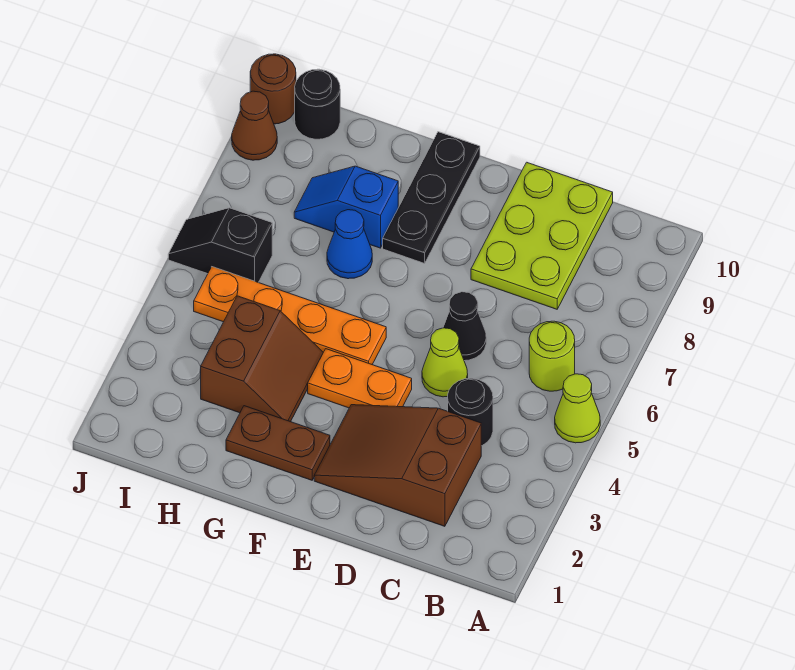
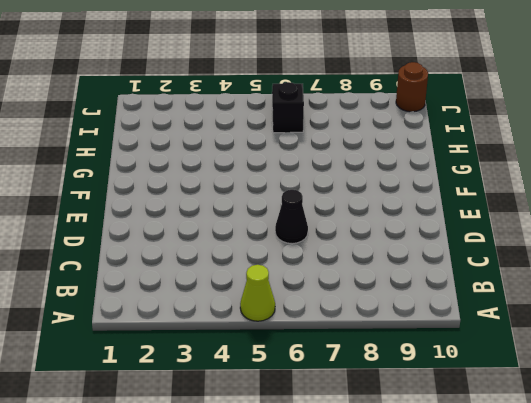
none -> lime round brick B6 level 1
none -> brown slope C2:E3 level 1 top C
none -> black round brick C4 level 1

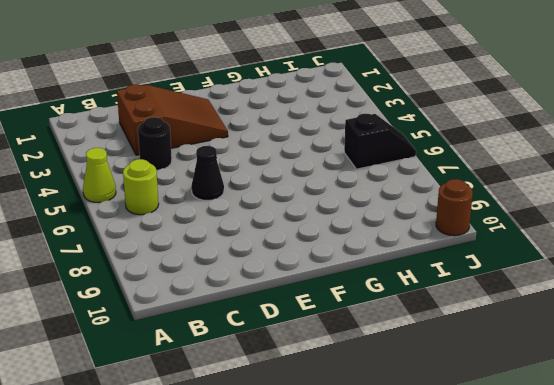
none -> lime plate C8:D10 level 1
none -> lime cone D5 level 1
none -> orange plate E4:F4 level 1

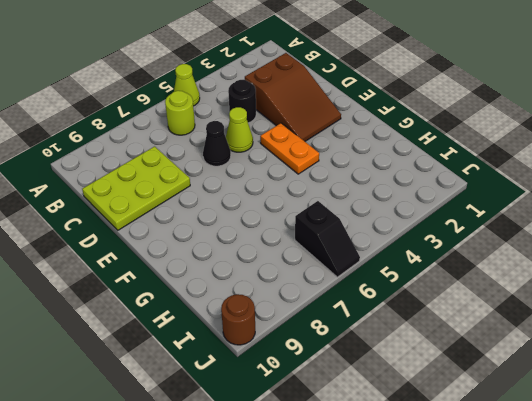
none -> brown plate F2:G2 level 1
none -> orange plate F5:I5 level 1
none -> black plate F8:F10 level 1

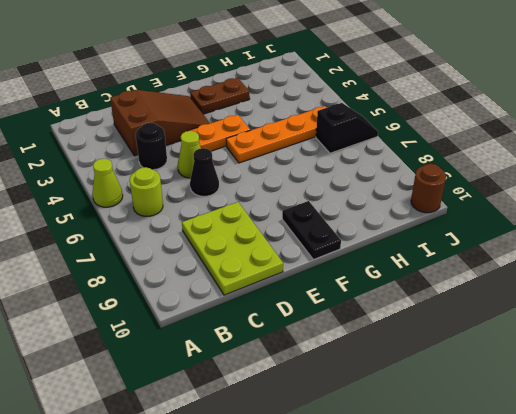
black plate F9:F10 level 1 -> black plate F8:F10 level 1
none -> brown slope G3:H4 level 1 top H
none -> blue cone G7 level 1
none -> blue slope G8:H8 level 1 top G

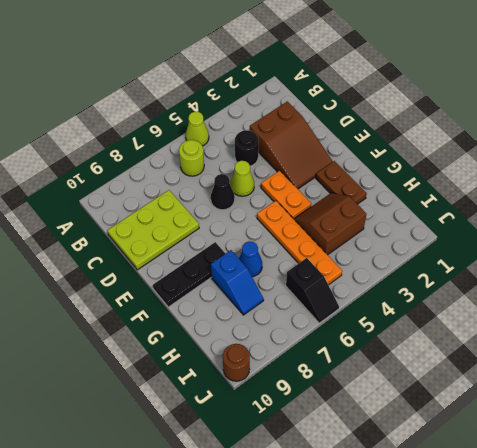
none -> black round brick I10 level 1
none -> brown cone J9 level 1

